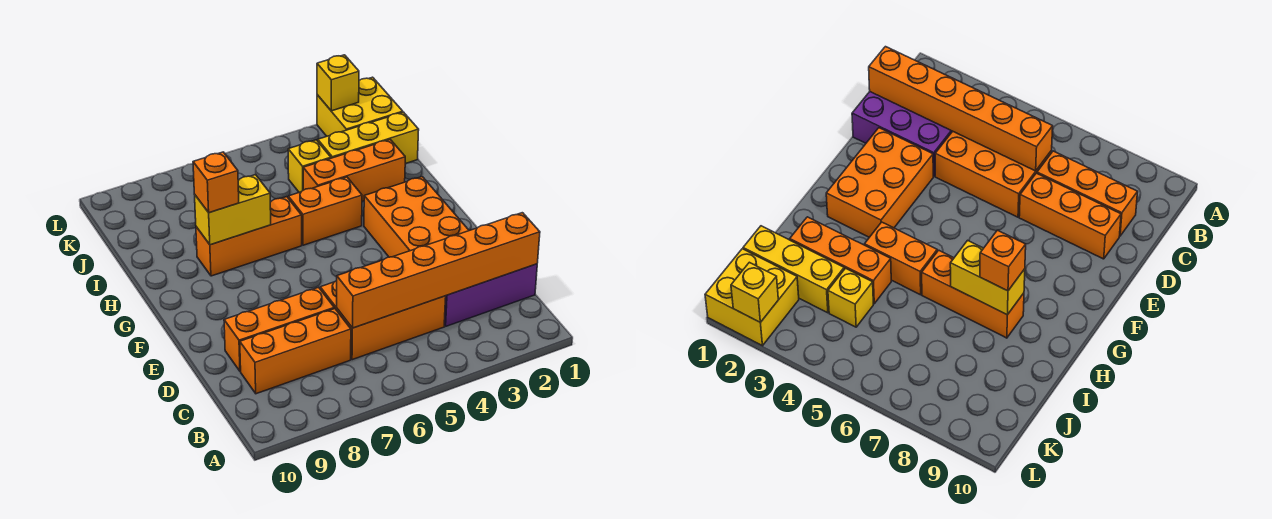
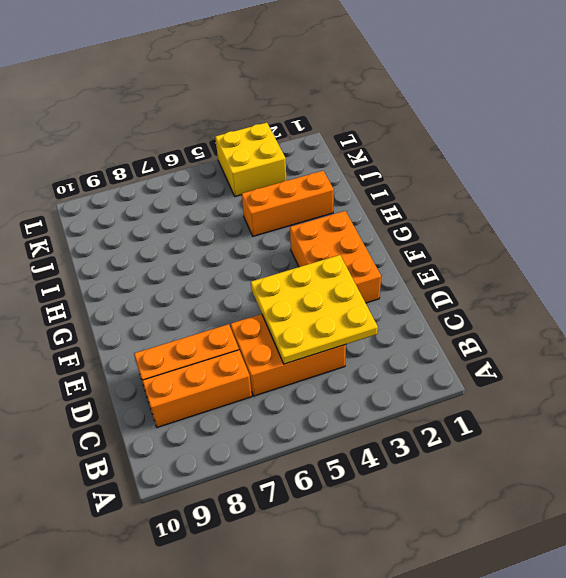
yellow plate C3:E5 level 2 -> orange brick C1:C6 level 2
yellow brick K3:L4 level 1 -> yellow brick K1:L2 level 1
none -> purple brick C1:D3 level 1
none -> orange brick H4:H5 level 1
none -> orange brick H6:H8 level 1

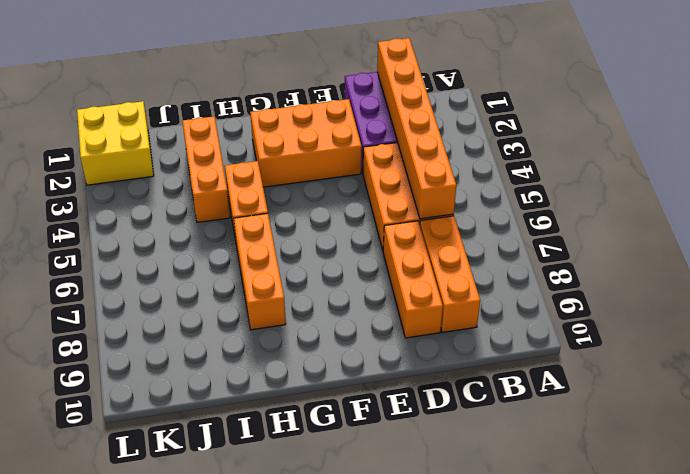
none -> yellow brick J1:J3 level 1
none -> yellow brick J4 level 1
none -> yellow brick H7:H8 level 2

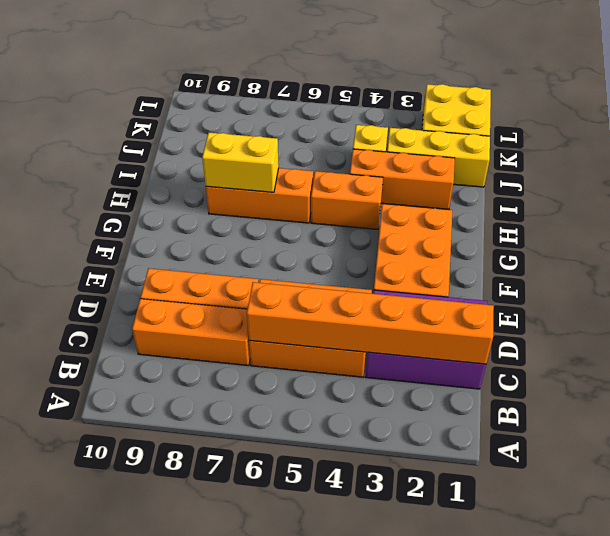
none -> yellow brick L2 level 2
none -> orange brick H8 level 3

